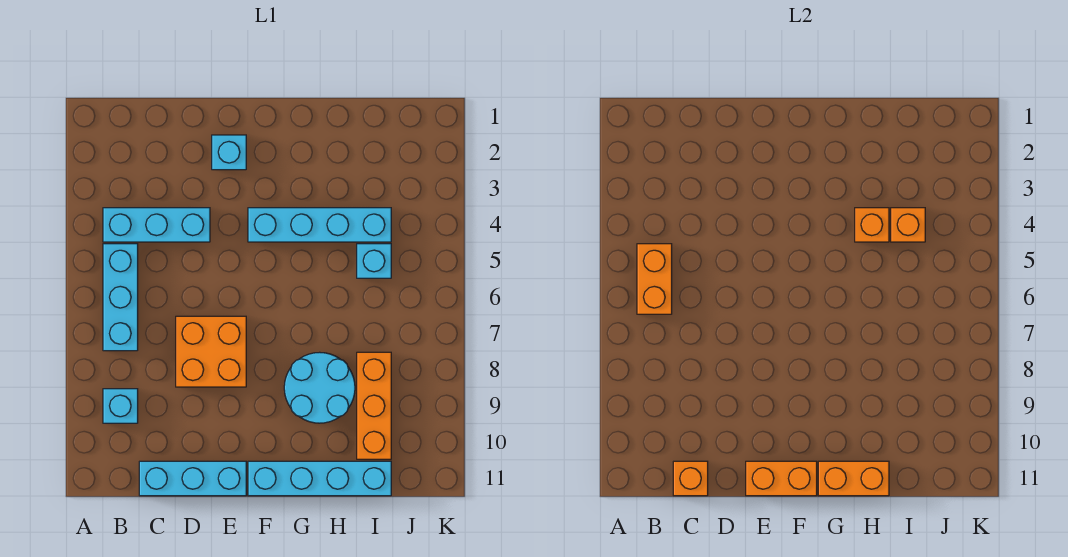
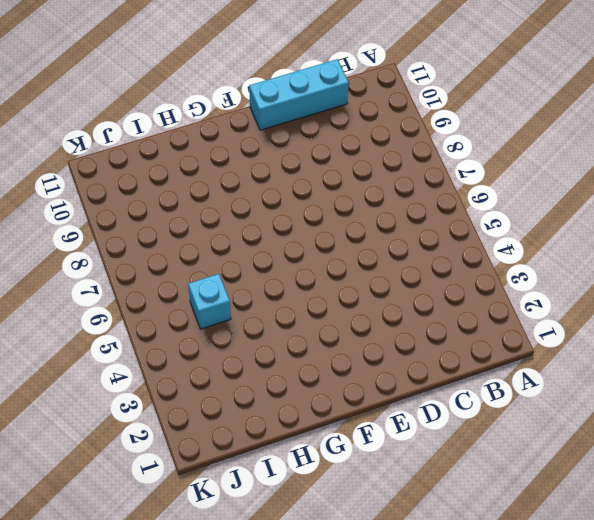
none -> cyan brick B4:D4 level 1
none -> cyan brick B5:B7 level 1
none -> cyan brick B9 level 1

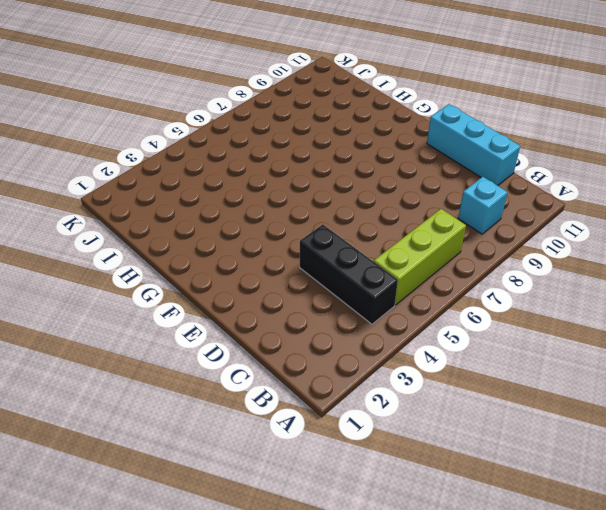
black brick B4:D4 level 1 -> cyan brick B4:D4 level 1
lime brick B5:B7 level 1 -> cyan brick B5:B7 level 1
none -> orange brick D7:E8 level 1
none -> cyan brick E2 level 1
none -> cyan brick F4:I4 level 1

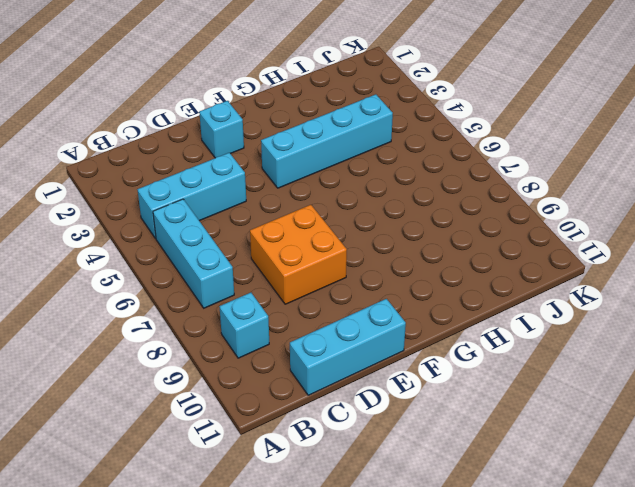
none -> cyan brick F11:I11 level 1
none -> cyan round brick G8:H9 level 1
none -> cyan brick I5 level 1

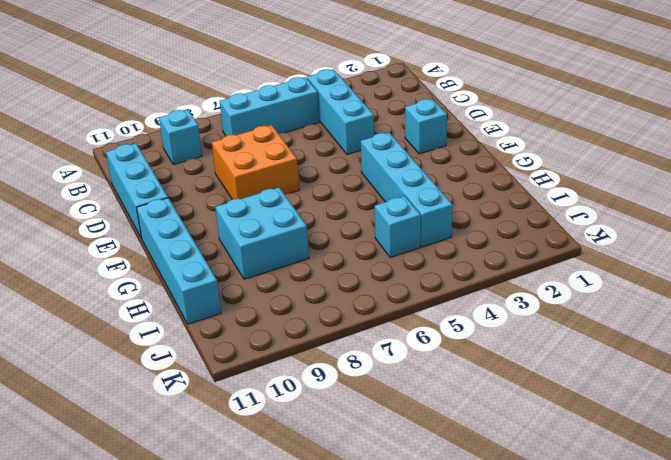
cyan brick G8:H9 level 1 -> cyan round brick G8:H9 level 1
none -> orange brick I8:I10 level 1
none -> orange brick B5:B6 level 2
none -> orange brick C11 level 2

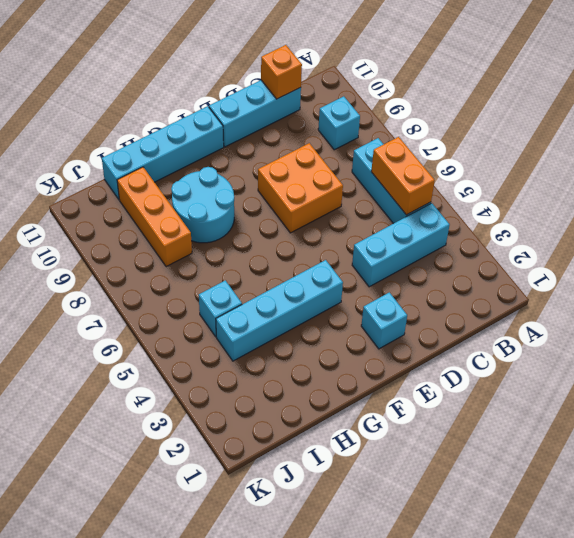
none -> orange brick E11:F11 level 2
none -> orange brick G11:H11 level 2
none -> orange brick H4 level 2

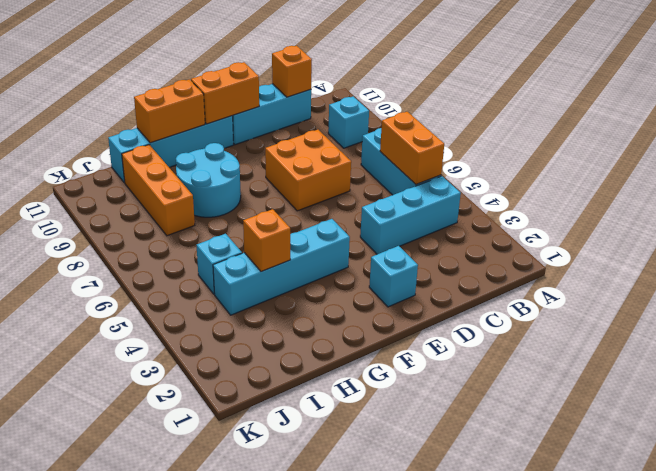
none -> orange brick I4 level 2

